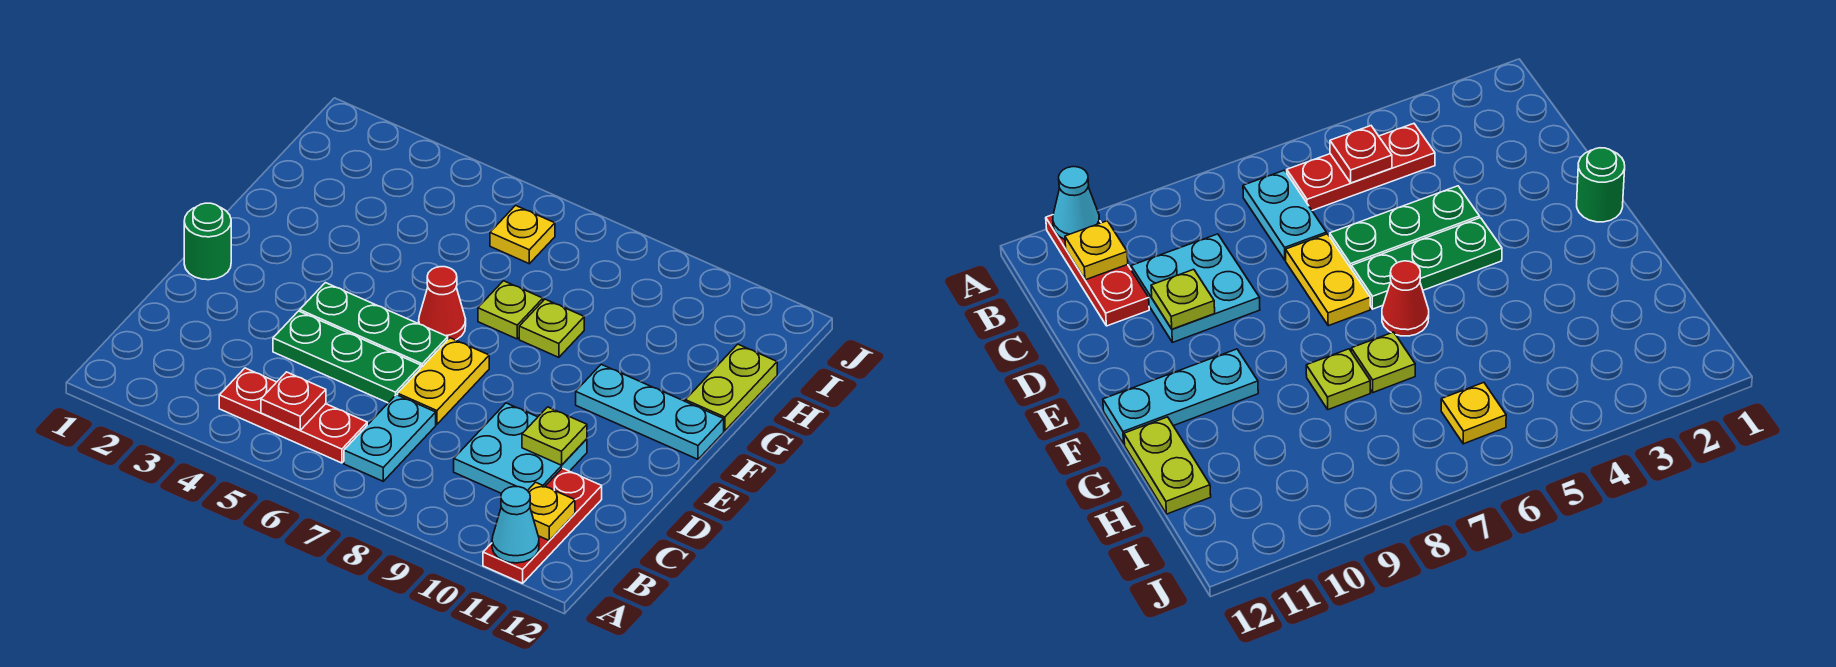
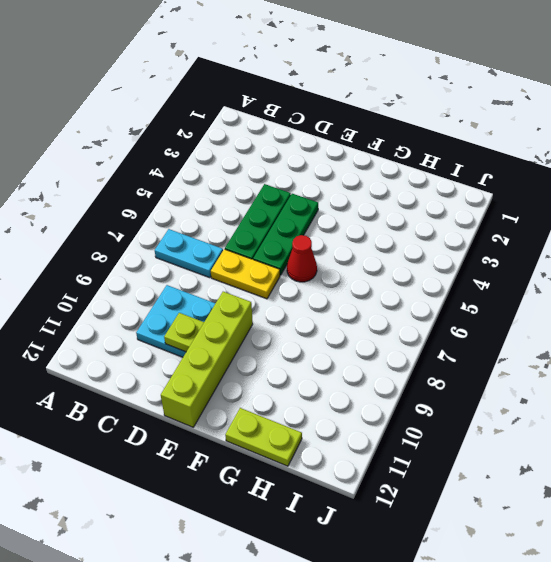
lime brick E9:E12 level 1 -> none
none -> red plate A11:C11 level 1
none -> red plate B4:B6 level 1
none -> green round brick E1 level 1

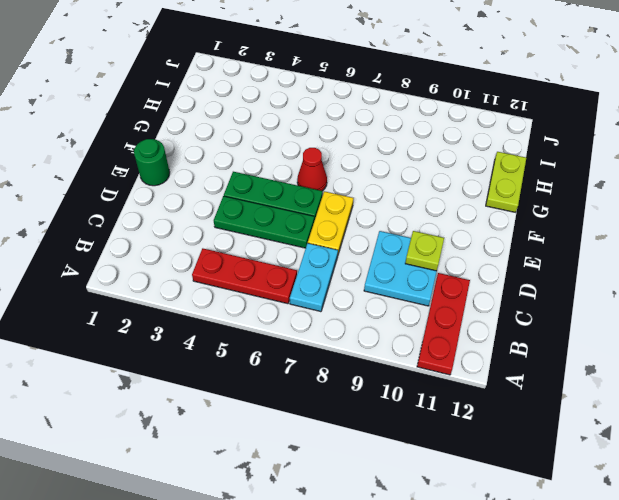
none -> cyan plate F10:F12 level 1
none -> lime plate G7 level 1
none -> lime plate G8 level 1

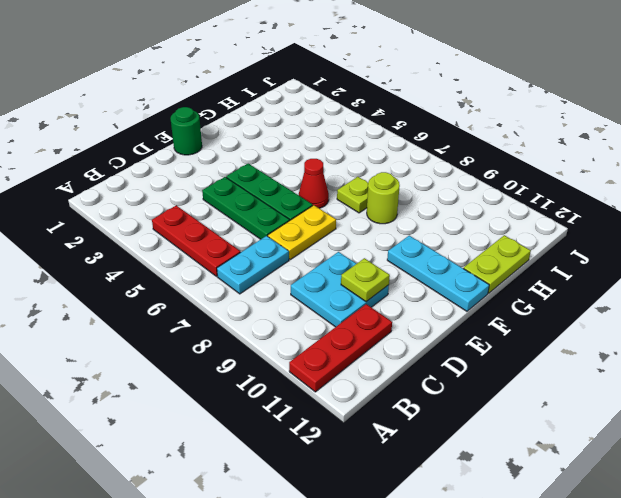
lime round brick G8 level 1 -> lime plate G8 level 1
none -> yellow plate I6 level 1
none -> cyan cone A11 level 2
none -> red plate B5 level 2

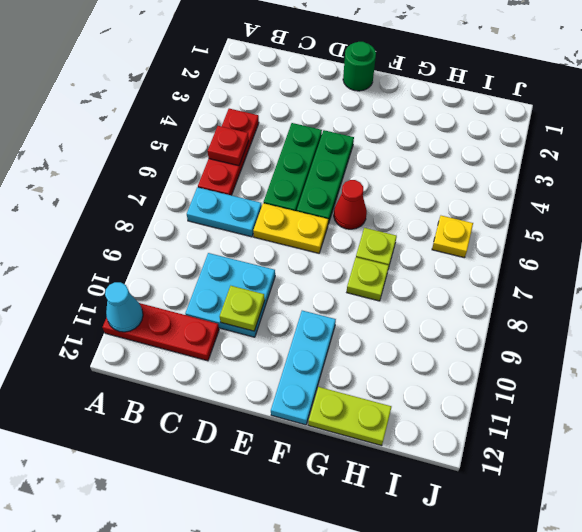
none -> yellow plate B11 level 2

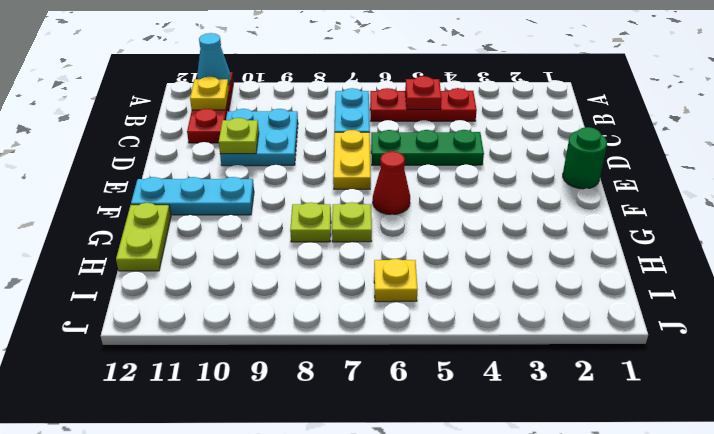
none -> green plate E4:E6 level 1

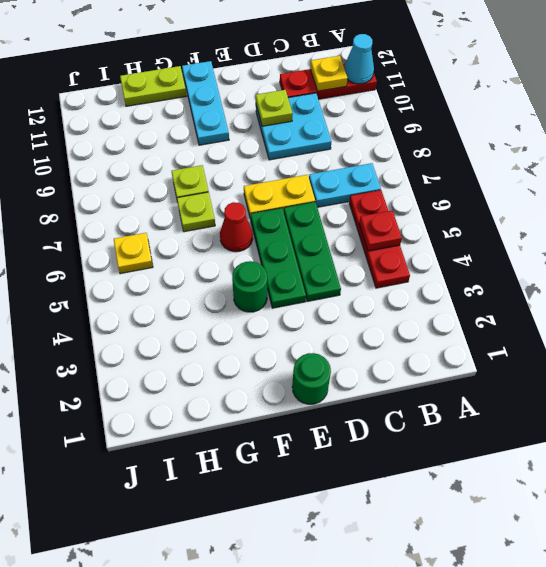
green round brick F4 level 1 -> none

